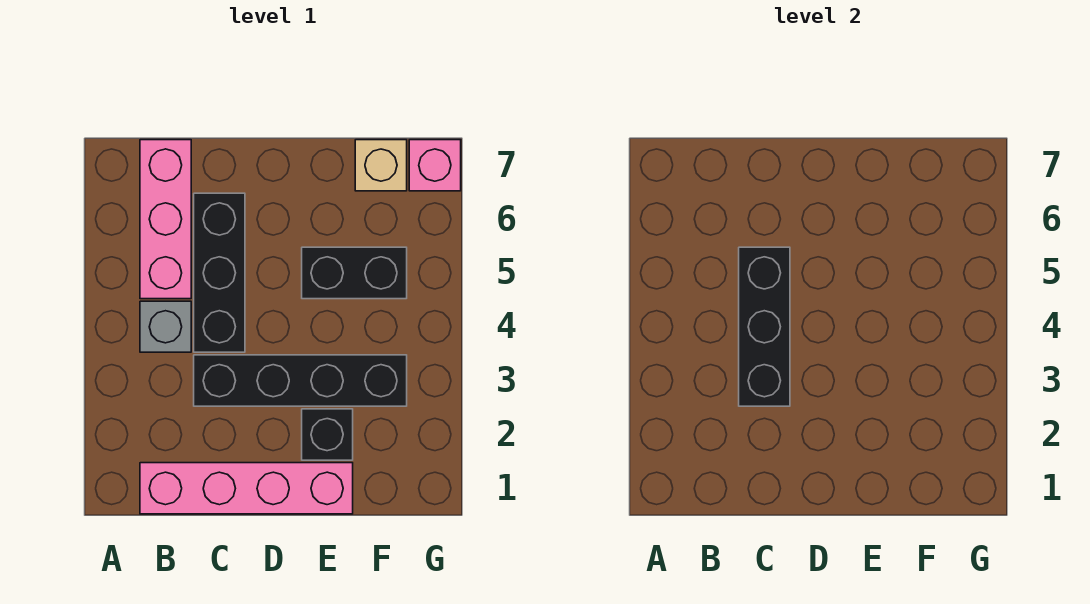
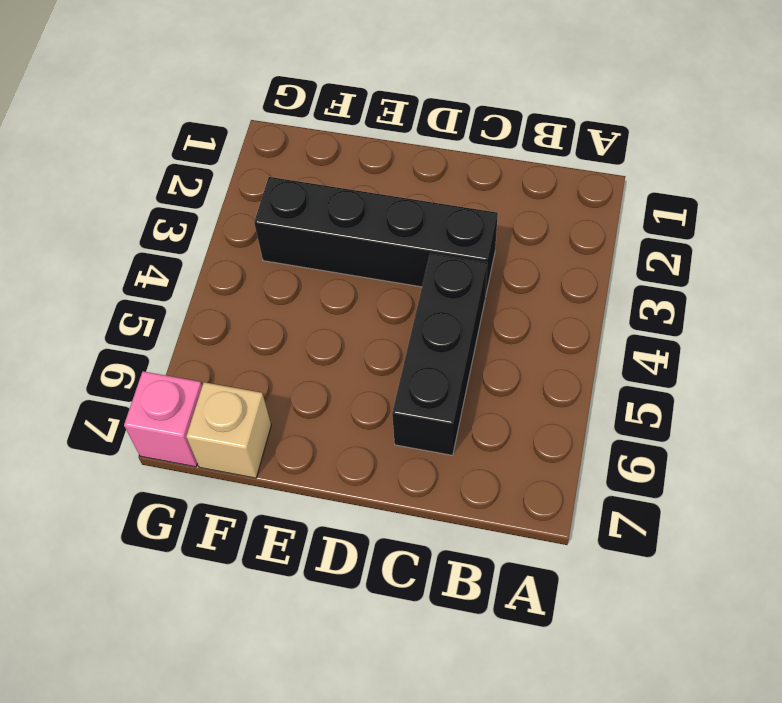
none -> pink brick B1:E1 level 1
none -> grey brick B4 level 1

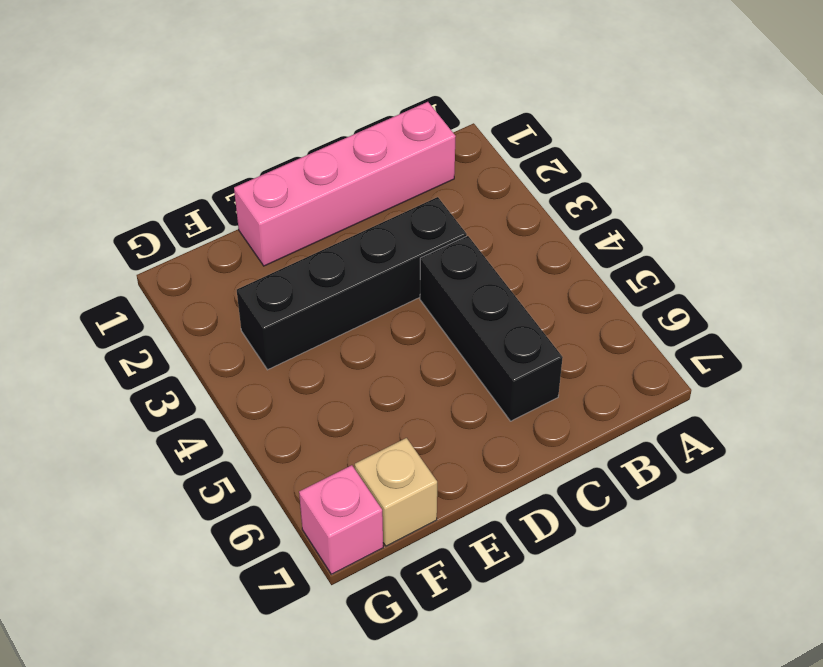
none -> grey brick B4 level 1
none -> pink brick B5:B7 level 1

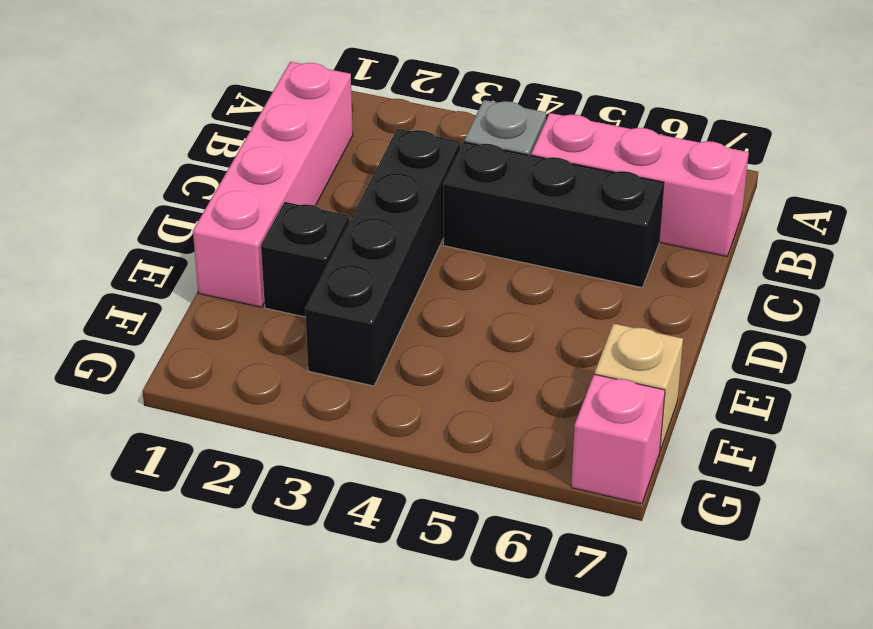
none -> black brick E5:F5 level 1
none -> black brick C3:C5 level 2

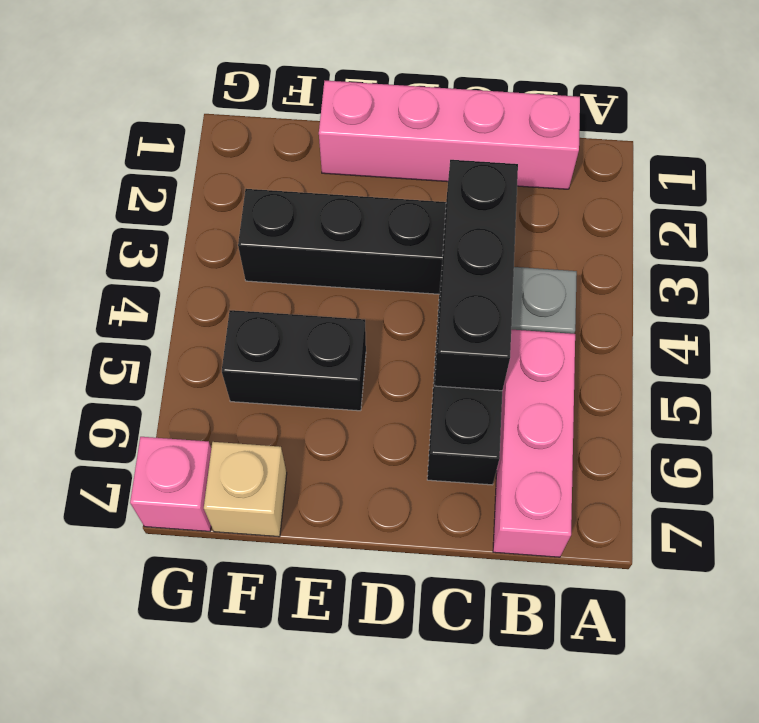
none -> black brick E2 level 1

